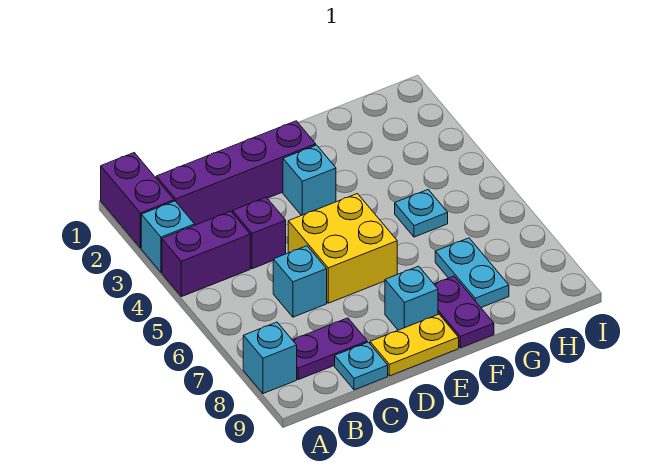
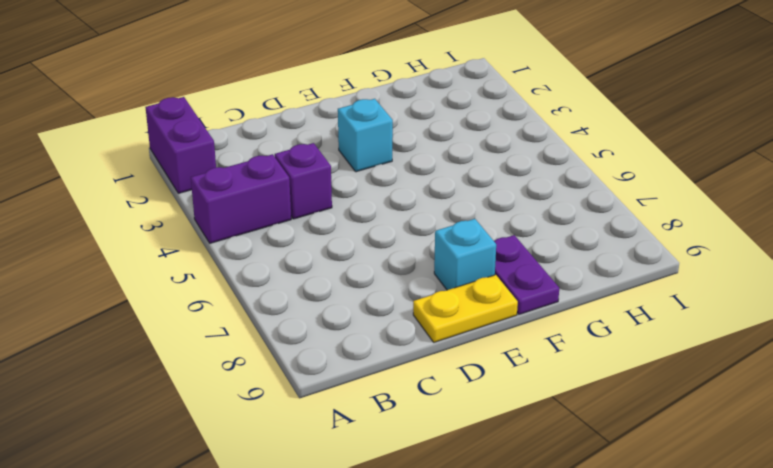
none -> cyan brick A3 level 1
none -> cyan brick A8 level 1
none -> purple brick B2:E2 level 1

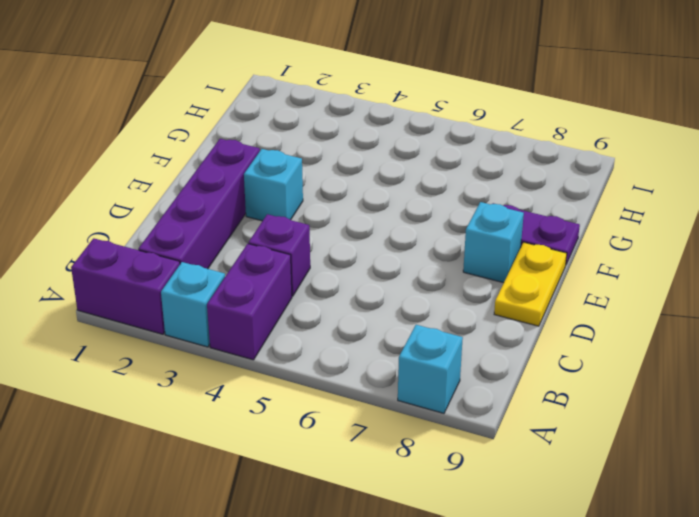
none -> purple plate B8:C8 level 1
none -> cyan brick C6 level 1
none -> cyan plate C9 level 1

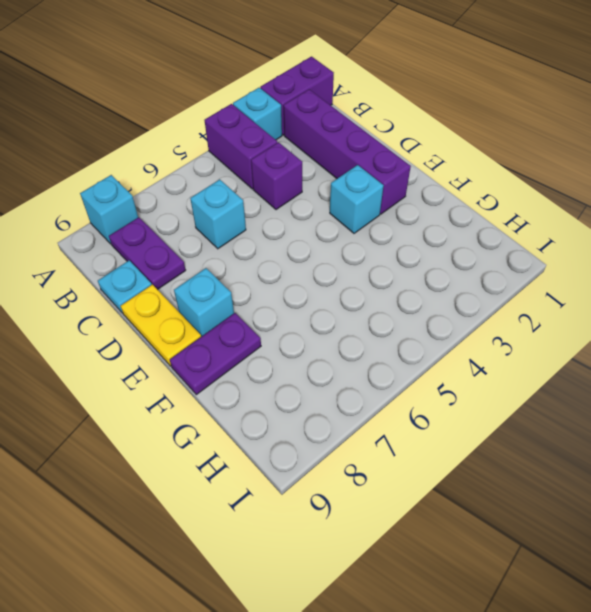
none -> yellow brick D5:E6 level 1
none -> cyan plate G5 level 1
none -> cyan plate G7:G8 level 1

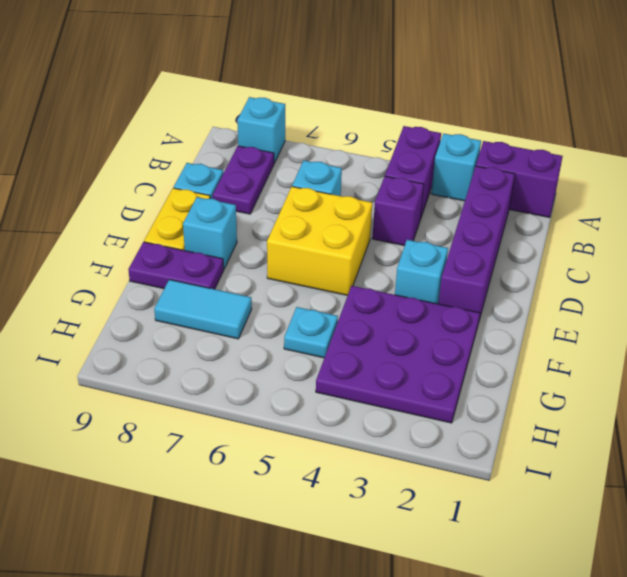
purple plate F2:H4 level 1 -> none
cyan tile G7:G8 level 1 -> cyan plate G7:G8 level 1

